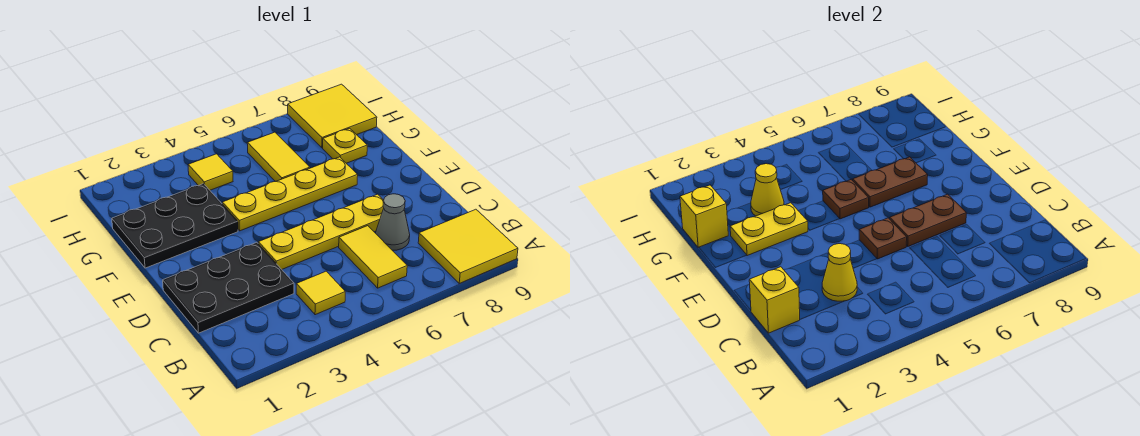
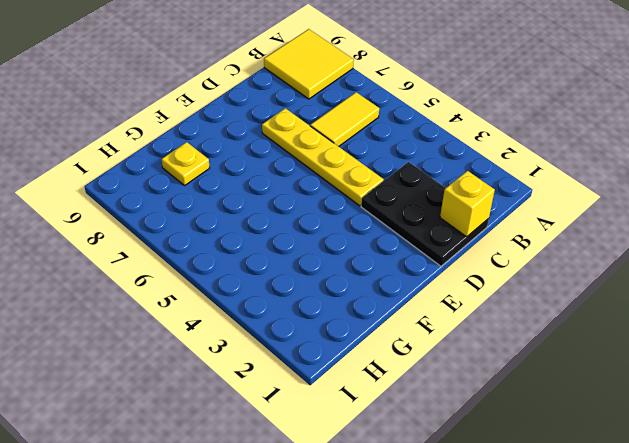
none -> yellow tile B4 level 1
none -> grey cone C7 level 1
none -> black plate F1:G3 level 1

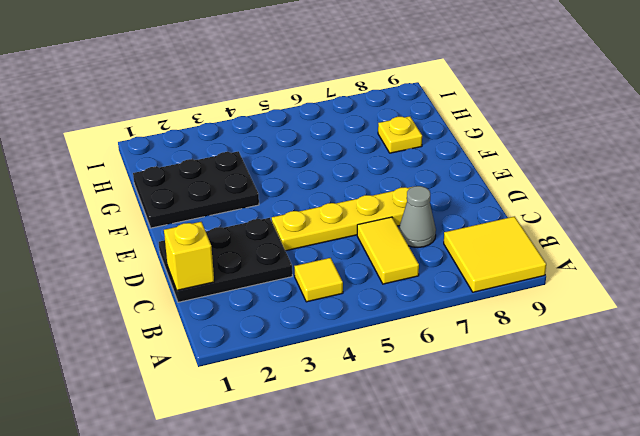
none -> yellow plate F4:F7 level 1
none -> yellow tile G6:H6 level 1
none -> yellow tile H4 level 1

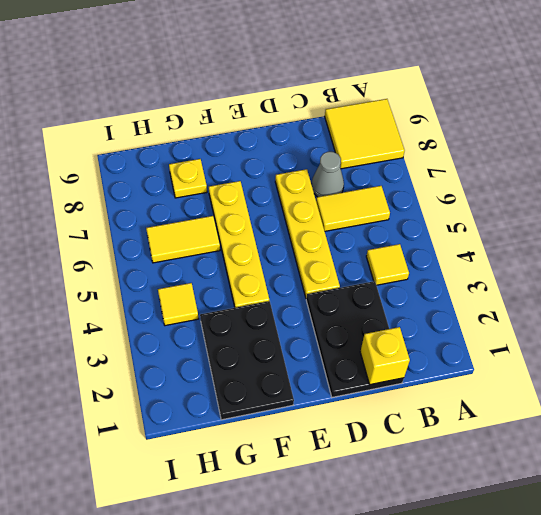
none -> yellow tile H8:I9 level 1
none -> yellow cone C3 level 2
none -> brown plate D5 level 2

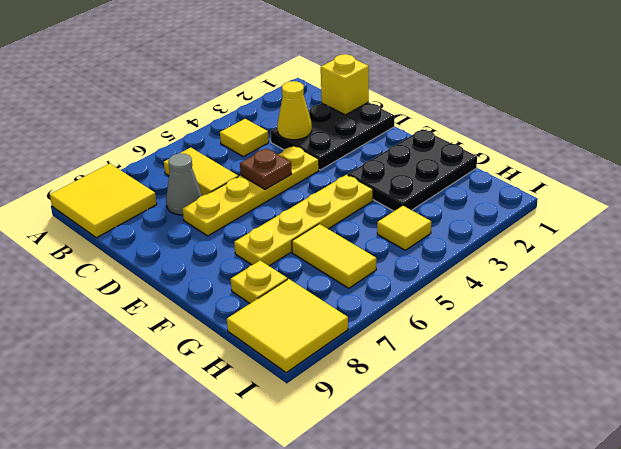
none -> brown plate D6:D7 level 2
none -> yellow plate F2:F3 level 2
none -> brown plate F5 level 2

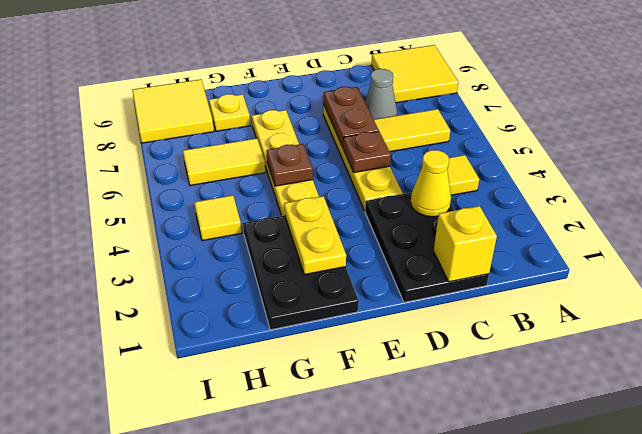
none -> brown plate F6:F7 level 2
none -> yellow brick G1 level 2
none -> yellow cone G3 level 2

